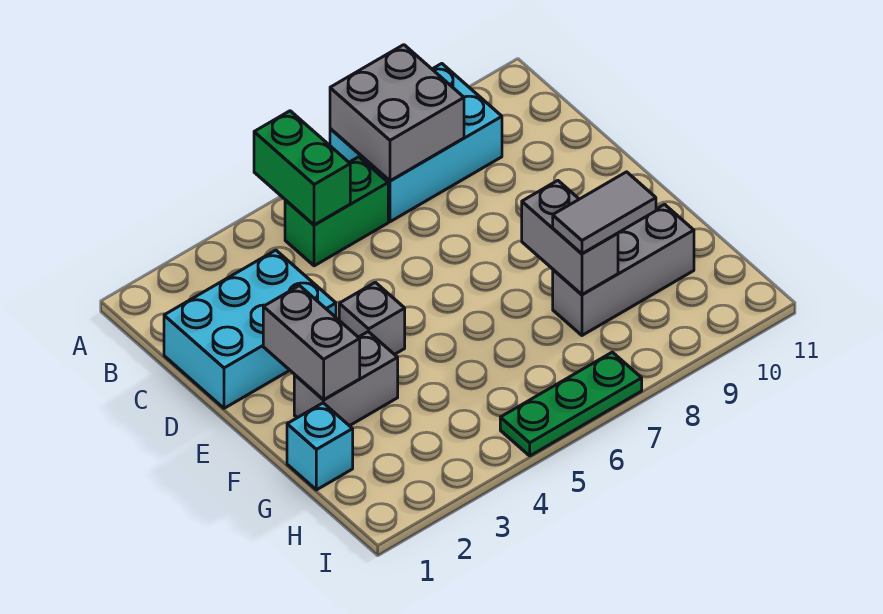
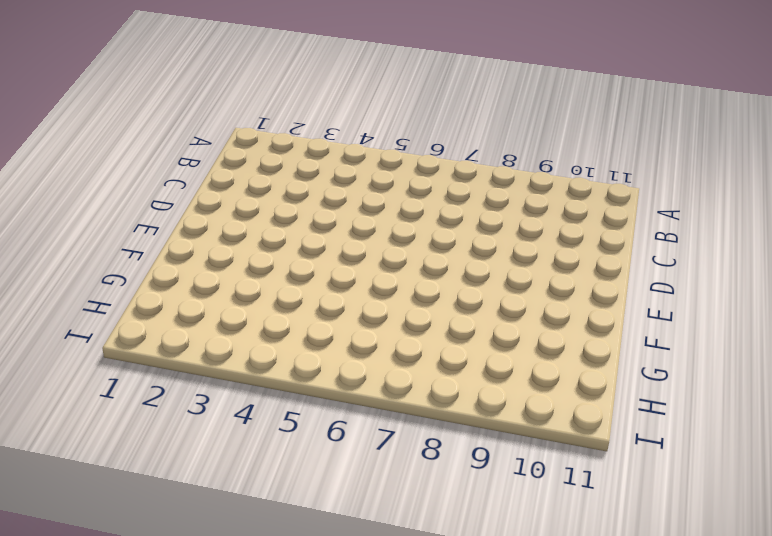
none -> cyan brick A7:B9 level 1
none -> green brick B5:B6 level 1
none -> cyan brick C1:D3 level 1

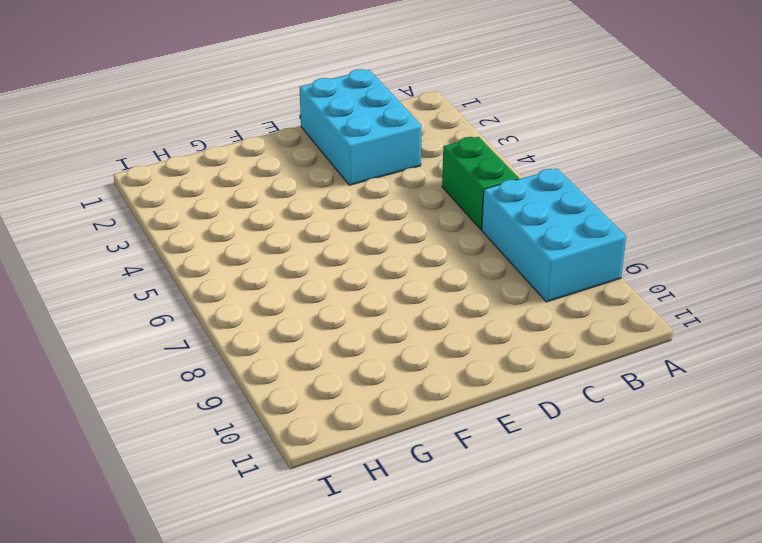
none -> grey brick E4 level 1
none -> grey brick F2:F3 level 1
none -> cyan brick G1 level 1

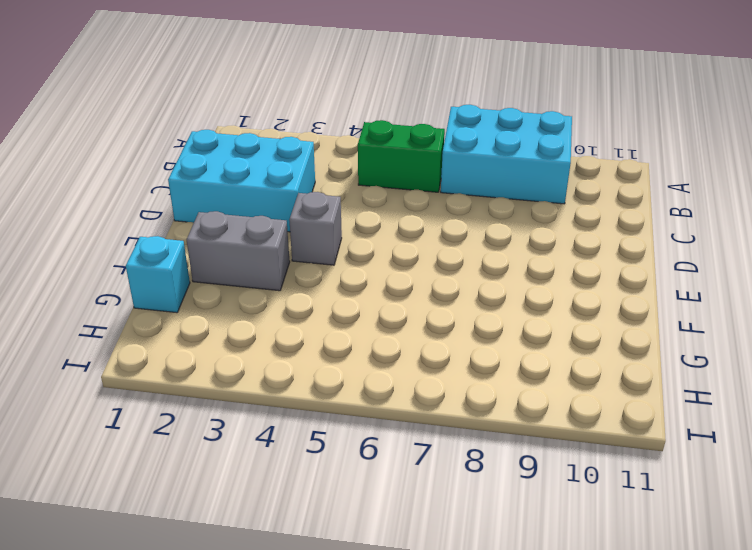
none -> grey brick G8:G10 level 1
none -> green plate I5:I7 level 1
none -> green brick A5:B5 level 2

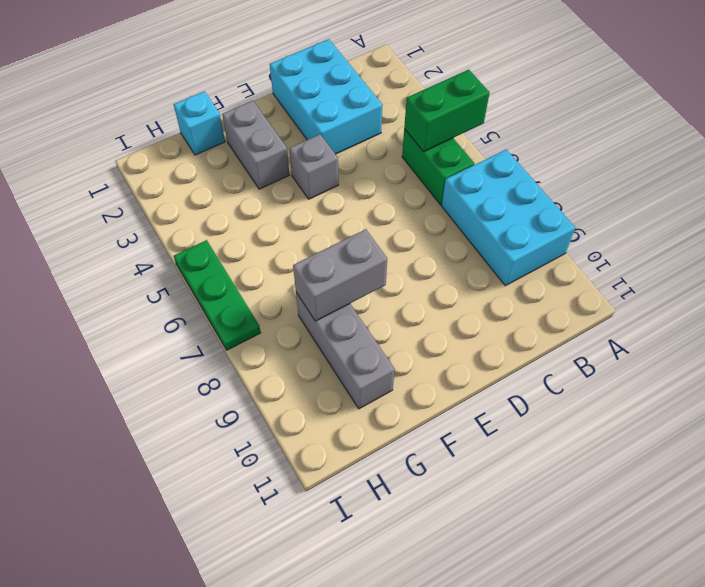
none -> grey brick A7:B8 level 2
none -> grey brick E2:F2 level 2
none -> grey tile G8:G9 level 3

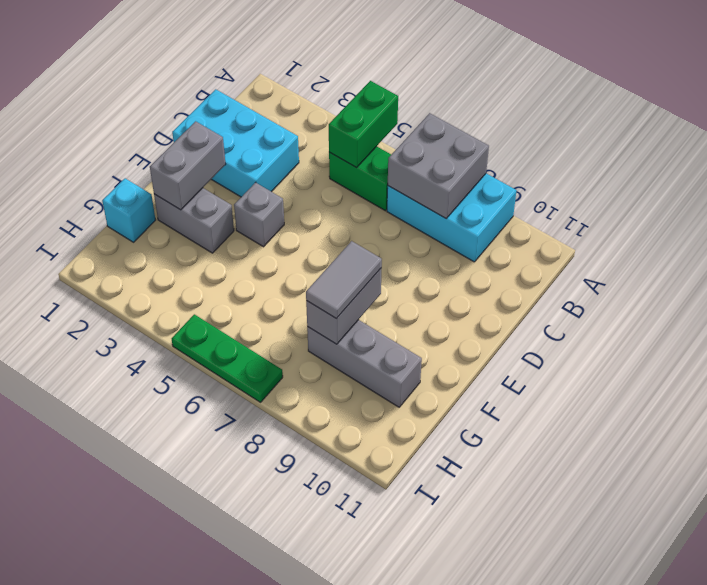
grey tile F8:G8 level 3 -> grey tile G8:G9 level 3

